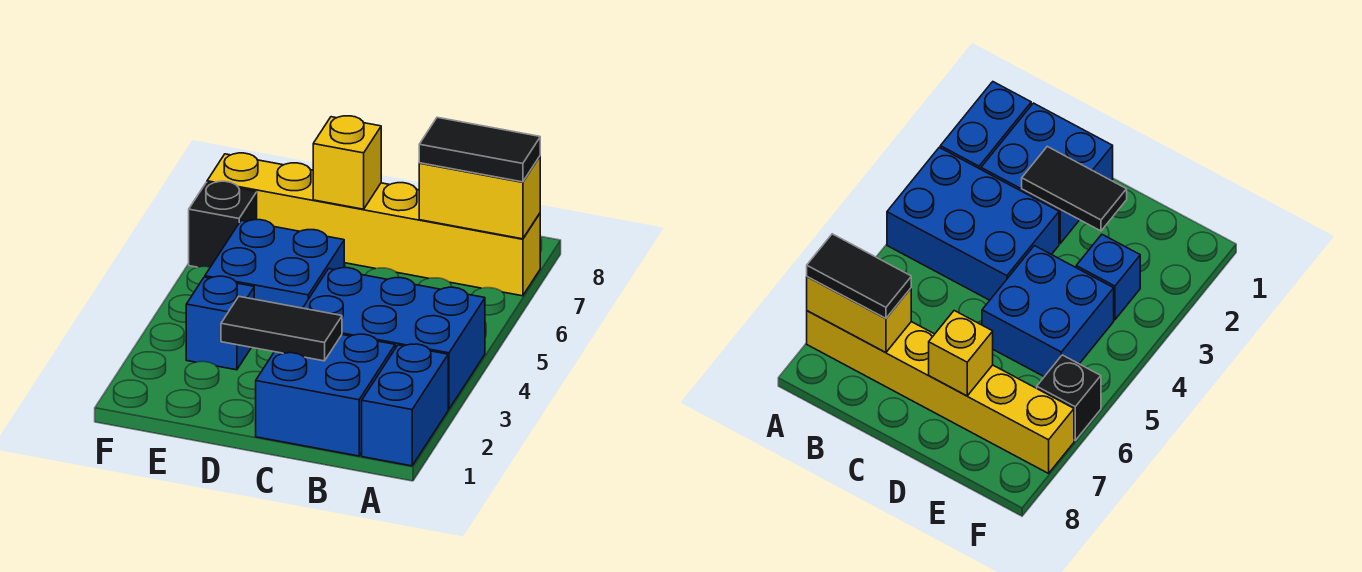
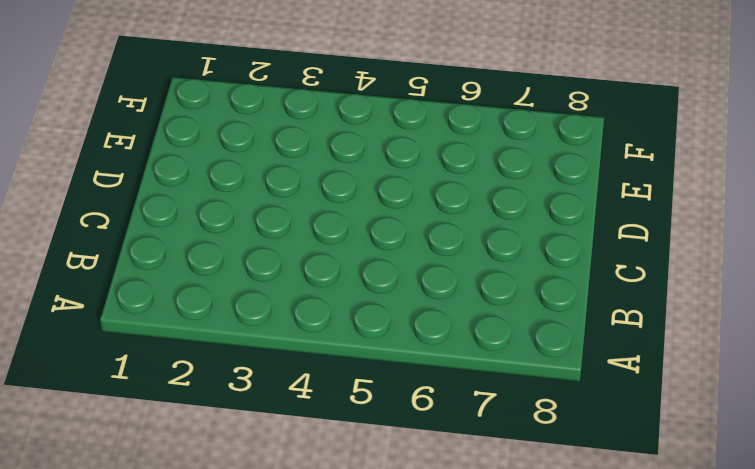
none -> blue brick A1:A2 level 1
none -> blue brick A3:C4 level 1

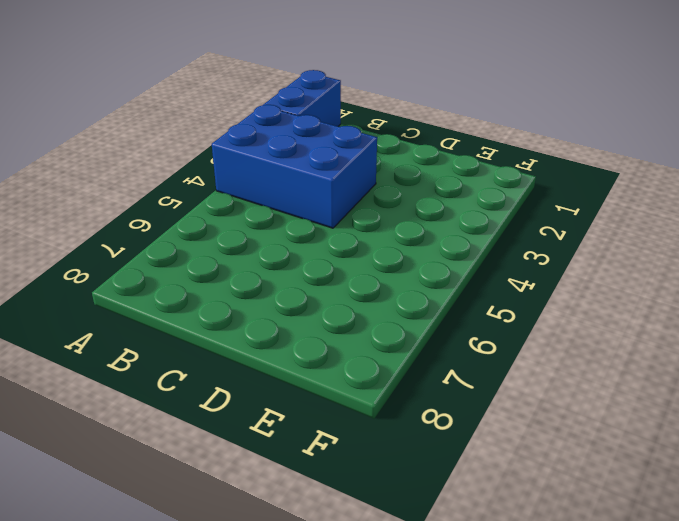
none -> yellow brick A7:F7 level 1
none -> blue brick B1:C2 level 1

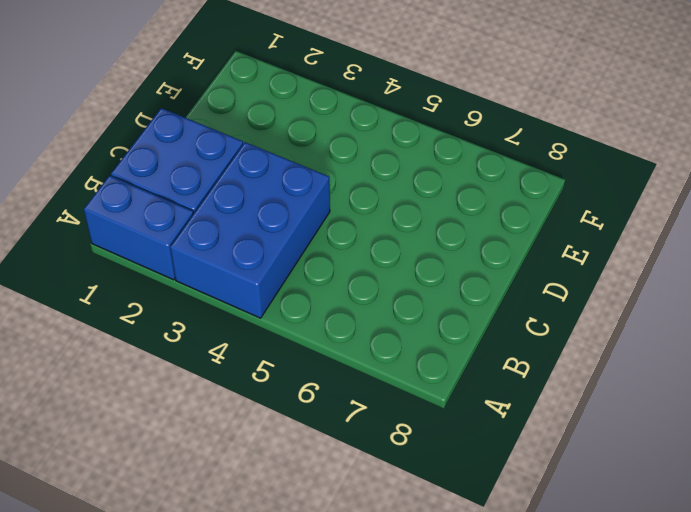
none -> yellow brick A7:F7 level 1
none -> blue brick D4:E5 level 1

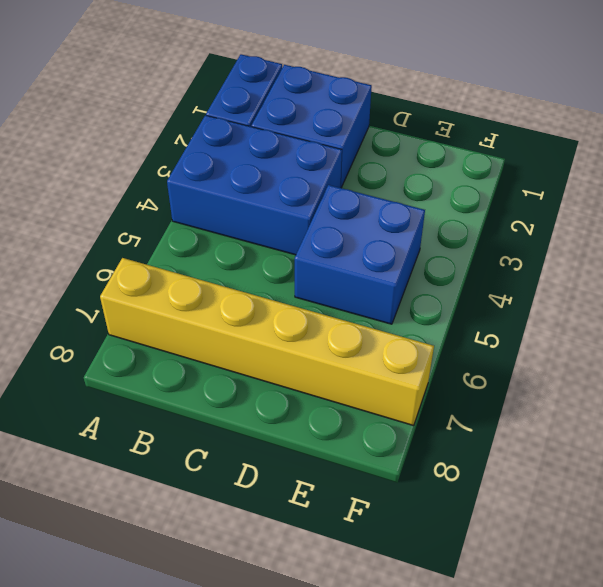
none -> blue brick E3 level 1
none -> black brick F6 level 1

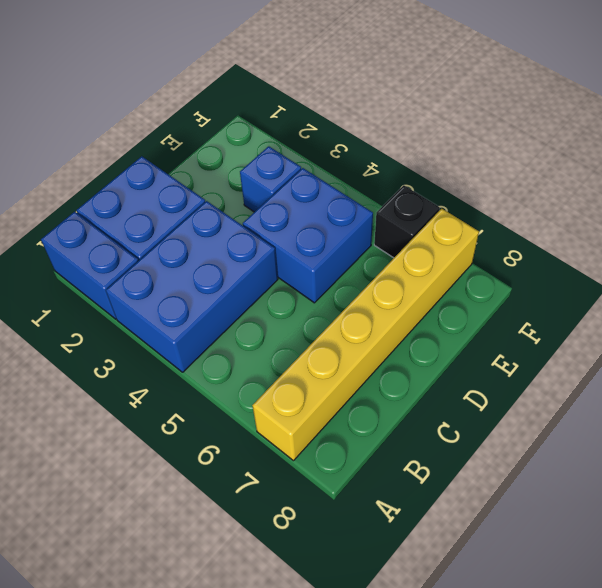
none -> yellow brick A7:B7 level 2
none -> black tile C2:D2 level 2

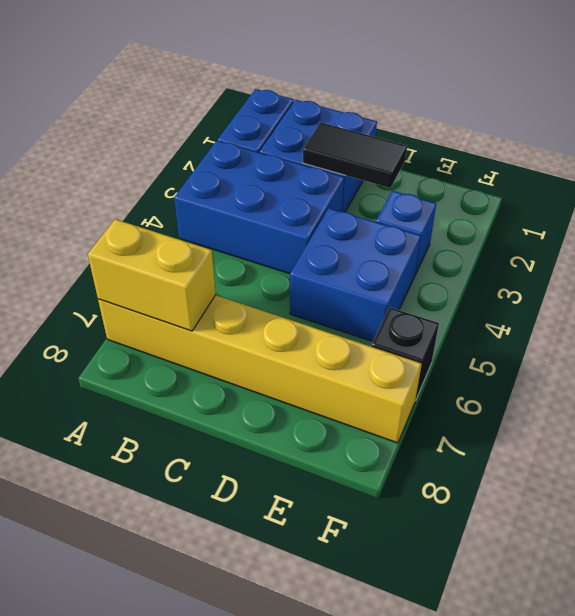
none -> yellow brick D7 level 2
none -> black tile A7:B7 level 3

